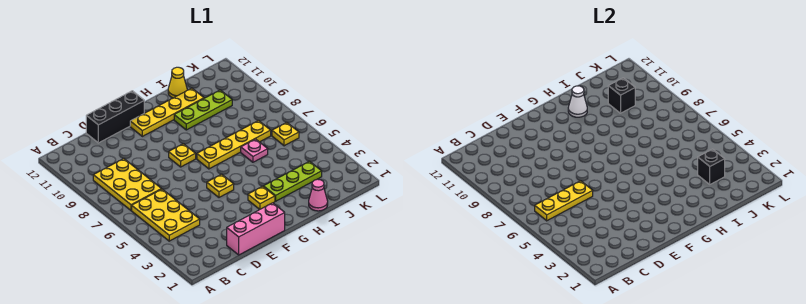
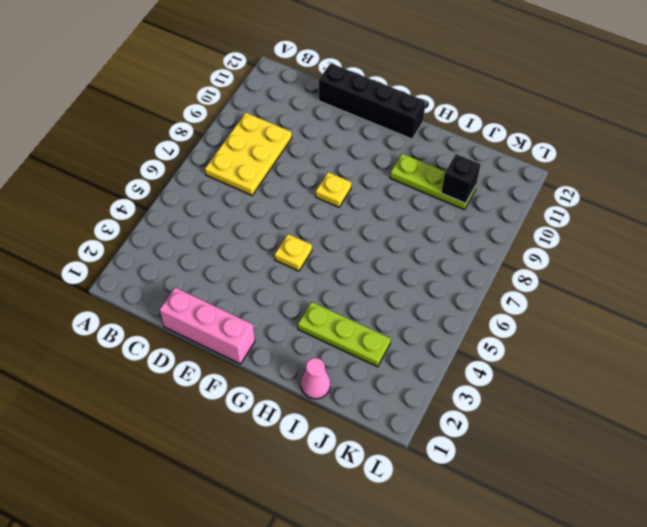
black brick D12:G12 level 1 -> black brick D12:F12 level 1
none -> yellow plate B4:C6 level 1
none -> yellow plate F11:I11 level 1
none -> yellow plate G3 level 1

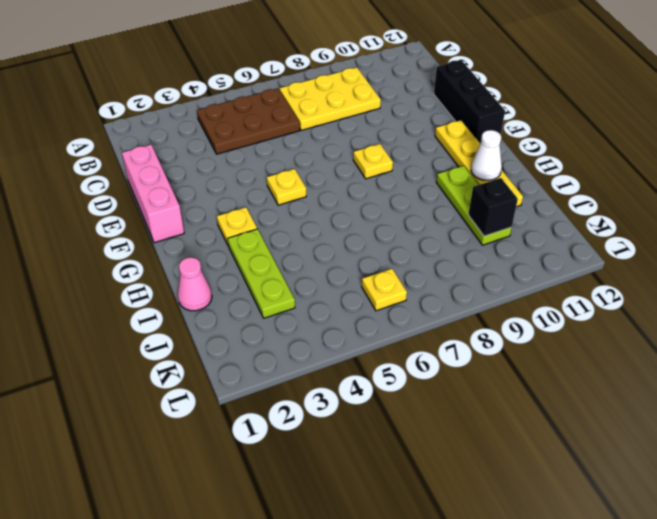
brown plate B4:C6 level 1 -> yellow plate B4:C6 level 1
none -> yellow plate G7:J7 level 1
none -> pink plate I6 level 1
none -> yellow cone I12 level 1

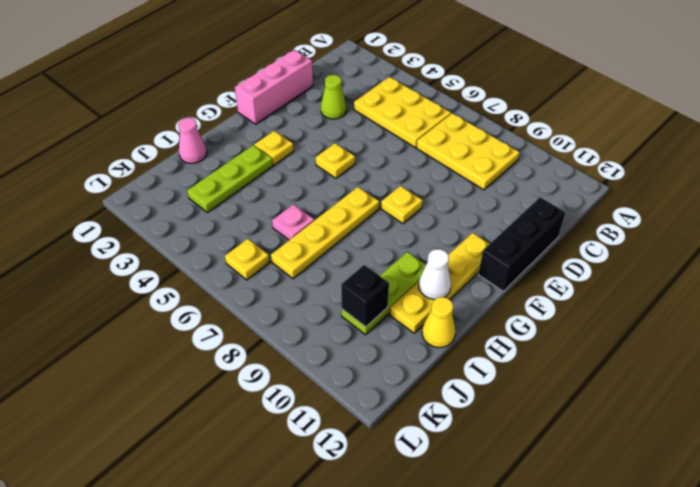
lime cone D3 level 1 -> none
none -> yellow plate B6:D6 level 2
none -> black brick J3 level 2

